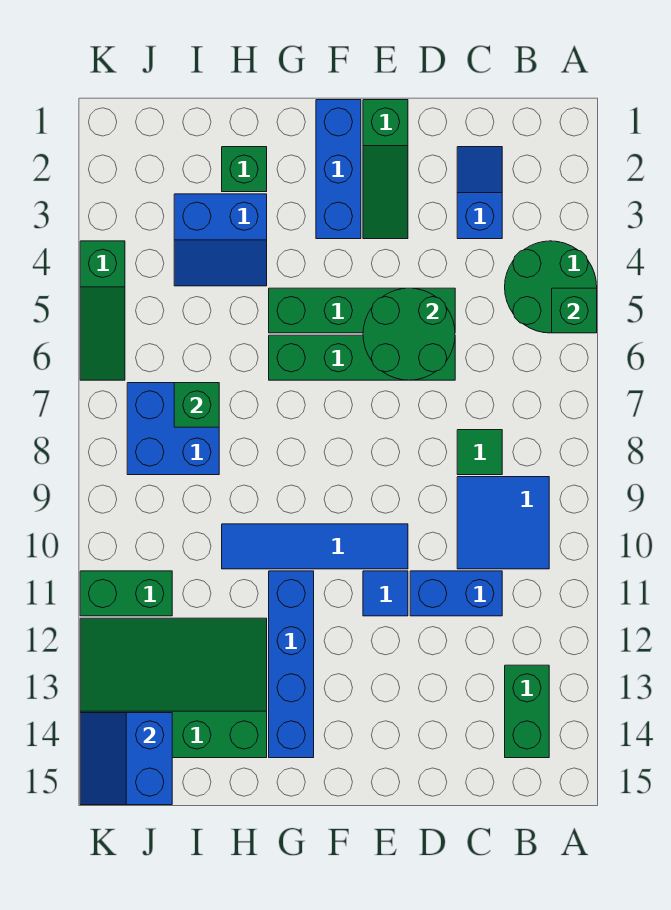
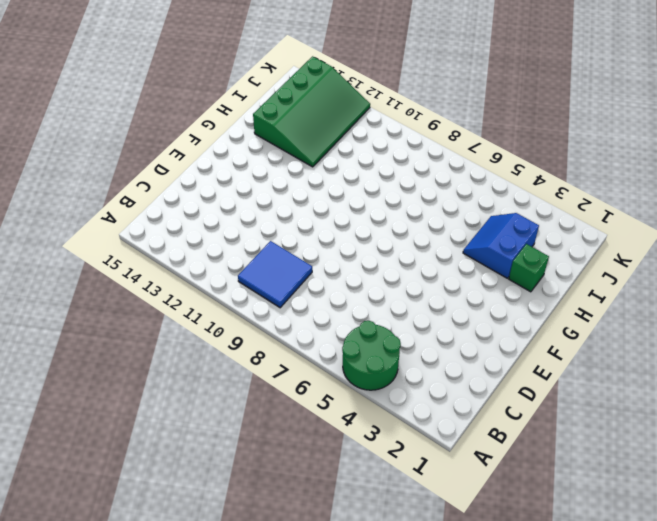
none -> green brick B13:B14 level 1
none -> blue slope C2:C3 level 1 top 3
none -> green tile C8 level 1

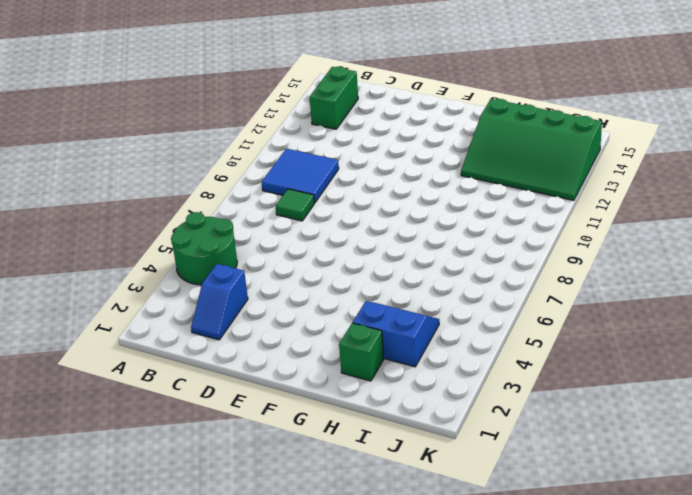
none -> blue brick C11:D11 level 1
none -> green brick D5:G5 level 1
none -> green brick D6:G6 level 1

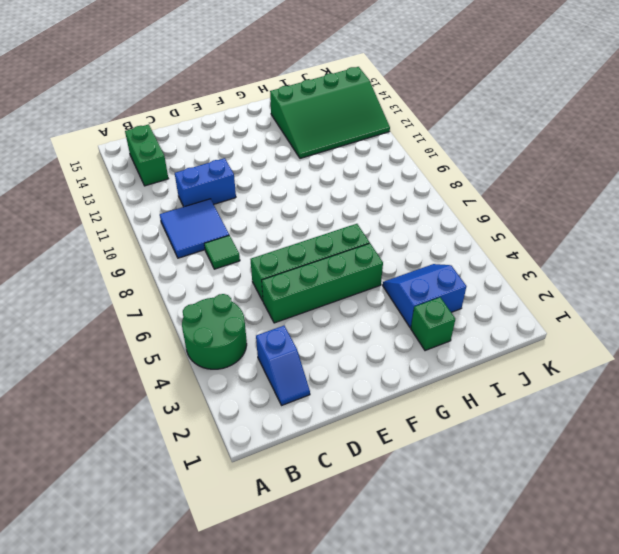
none -> green slope E1:E3 level 1 top 1
none -> blue tile E10:H10 level 1
none -> blue tile E11 level 1

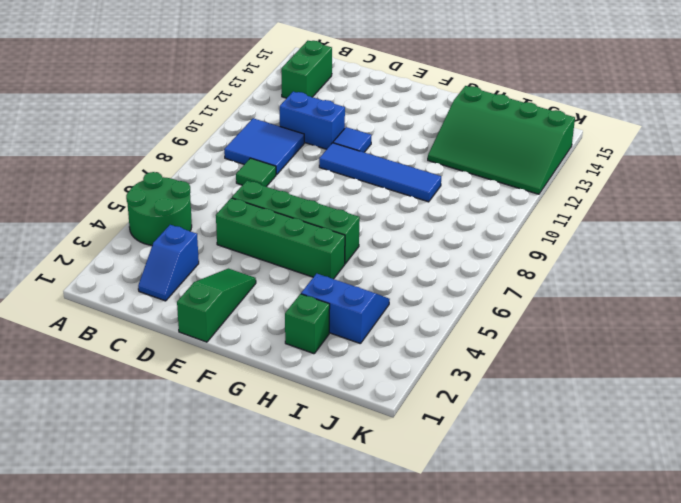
none -> blue brick F1:F3 level 1
none -> blue brick G11:G14 level 1
none -> blue brick I7:J8 level 1

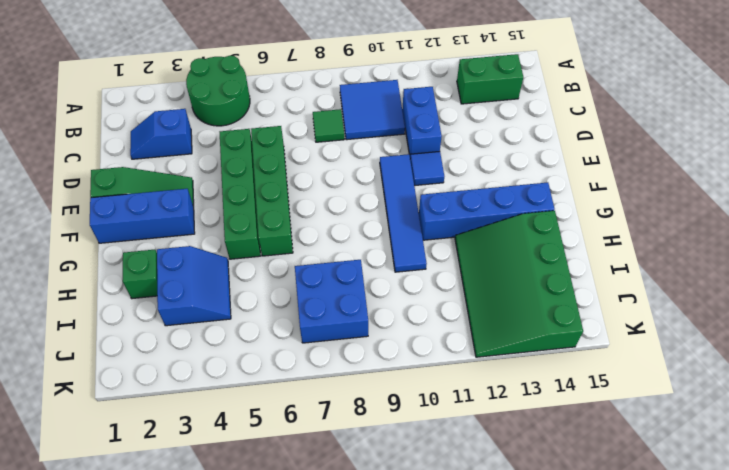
none -> green brick J11:K11 level 1
none -> green slope K4:K6 level 1 top 4
none -> green brick A5 level 2

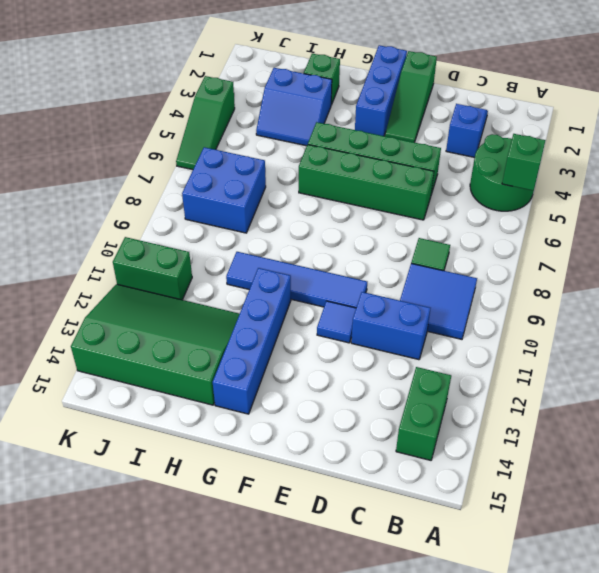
none -> green round brick D5:E6 level 2
none -> green brick I7 level 2
none -> blue slope J14:K15 level 2 top J

